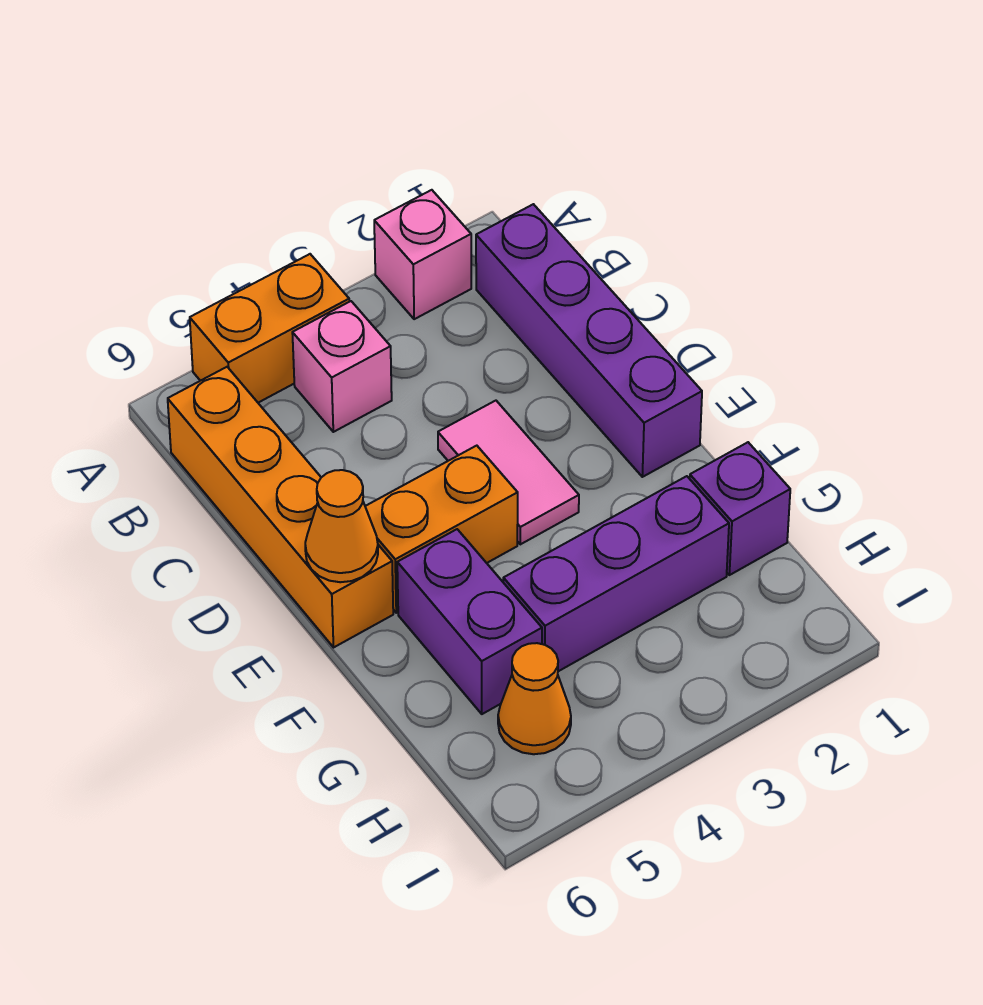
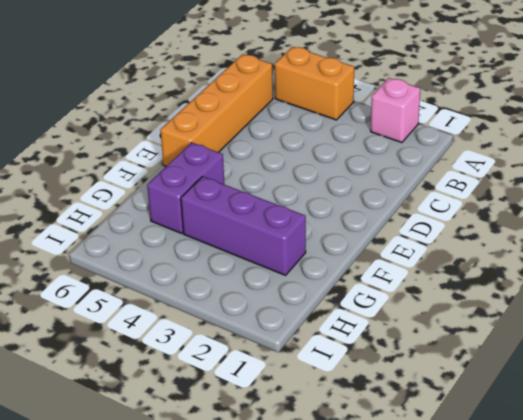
none -> purple brick B1:E1 level 1
none -> pink brick B4 level 1
none -> pink tile D3:E3 level 1

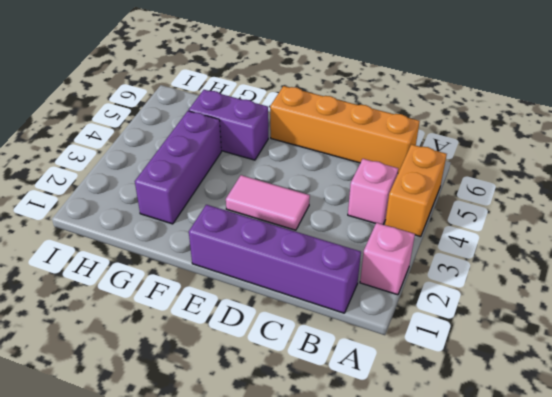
none -> orange brick E4:E5 level 1
none -> purple brick G1 level 1
none -> orange cone H5 level 1

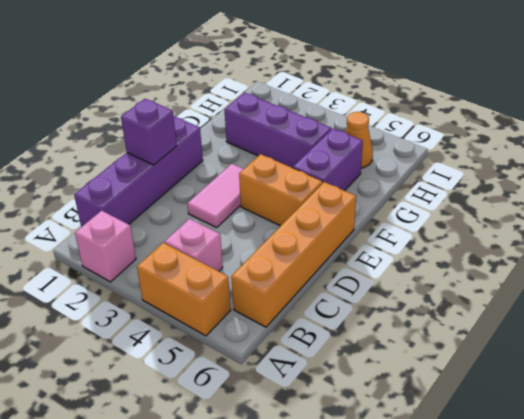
purple brick D1 level 2 -> purple brick G1 level 1
none -> orange cone E6 level 2

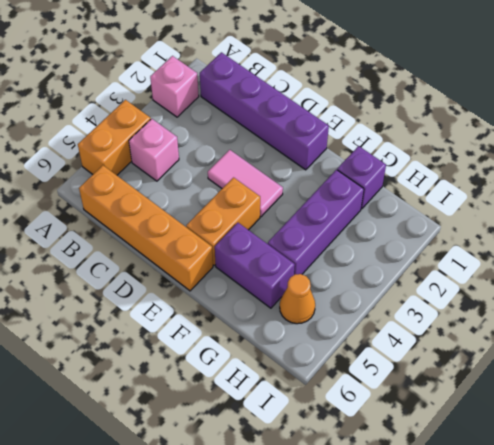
none -> orange cone E6 level 2

